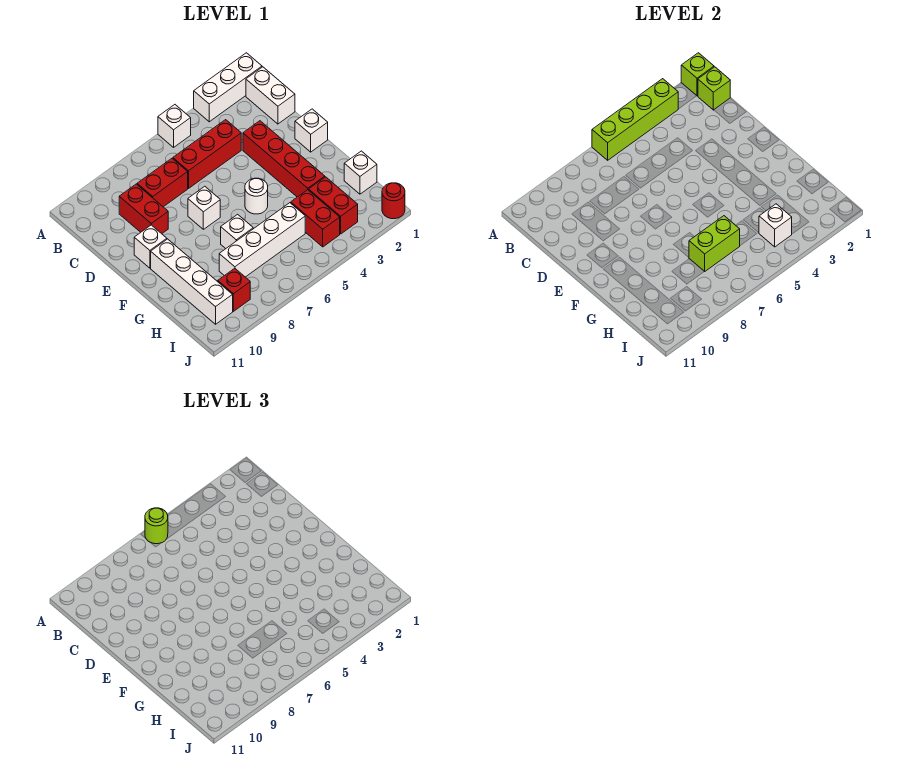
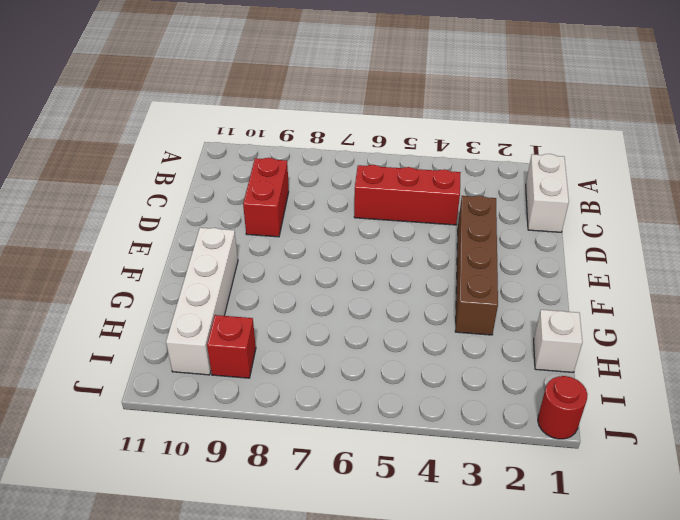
brown brick D3:G3 level 1 -> red brick D3:G3 level 1
none -> white brick A1:A3 level 1
none -> white brick A5 level 1
none -> red brick C7:C8 level 1

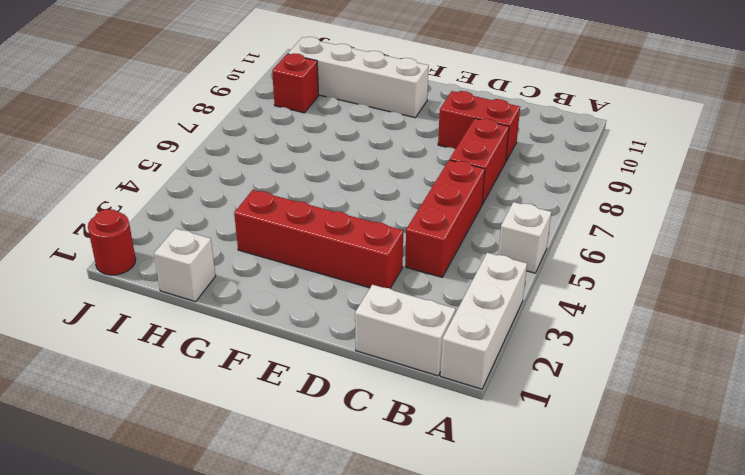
none -> white brick E1 level 1
none -> white brick E7 level 1
none -> white brick E10 level 1

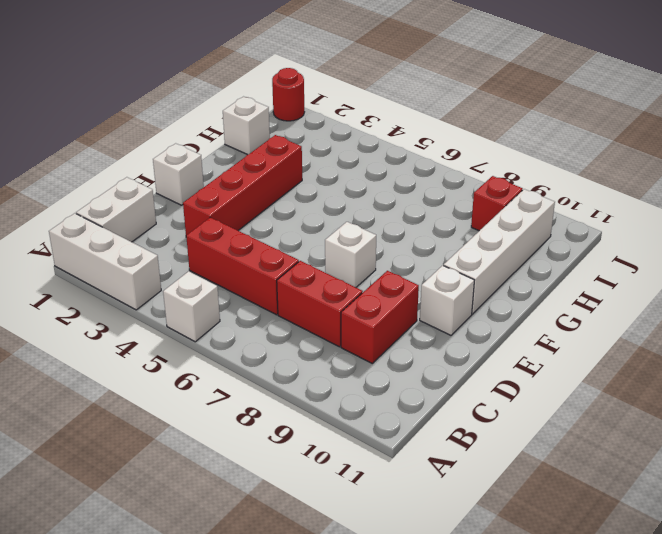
none -> white round brick F5 level 1
none -> white brick G7 level 1
none -> red brick H3:I3 level 1

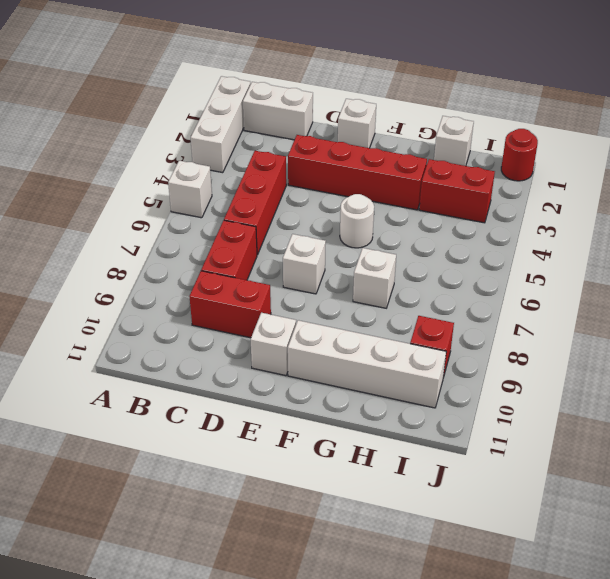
none -> red brick H4:I4 level 1
none -> white brick H5:H8 level 1
none -> lime brick A1 level 2

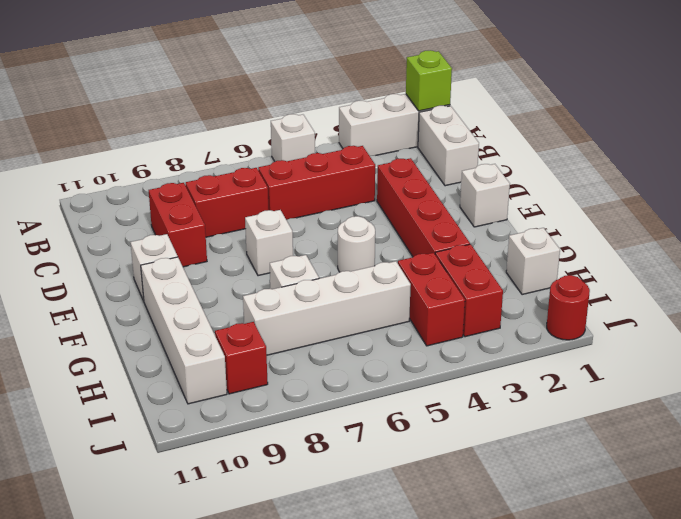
none -> lime brick A3:A6 level 2
none -> lime brick B1 level 2
none -> lime brick H6:H7 level 2

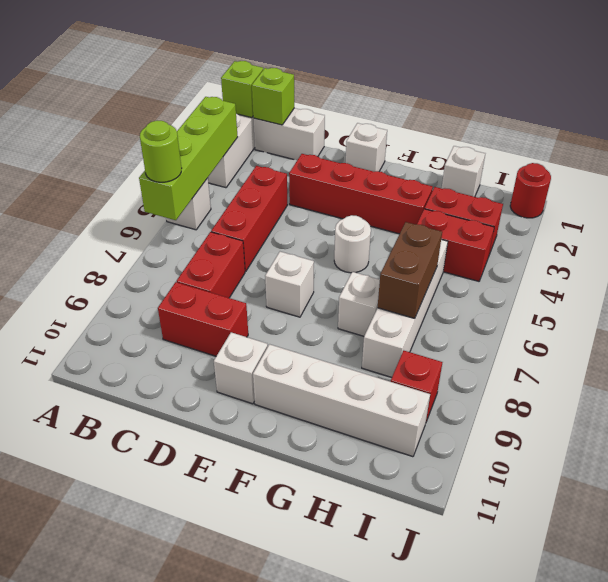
brown brick H6:H7 level 2 -> lime brick H6:H7 level 2
none -> white brick I4 level 2

